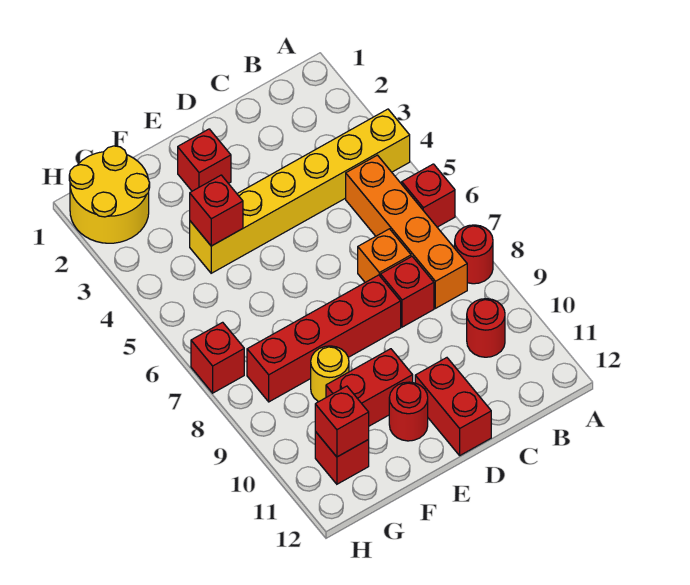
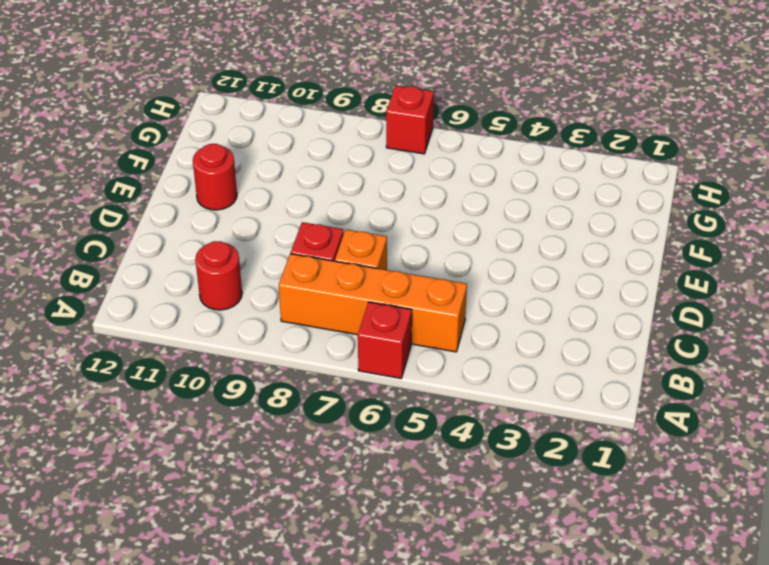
none -> yellow brick A4:F4 level 1
none -> red round brick A8 level 1
none -> red brick D8:G8 level 1

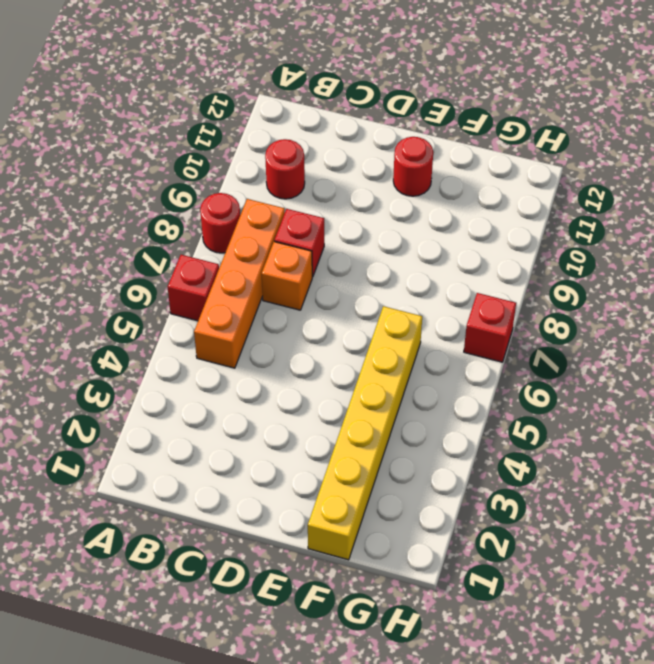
yellow brick F1:F6 level 1 -> yellow brick A4:F4 level 1
none -> red brick D8:G8 level 1
none -> red brick D11:D12 level 1
none -> red brick E2 level 1

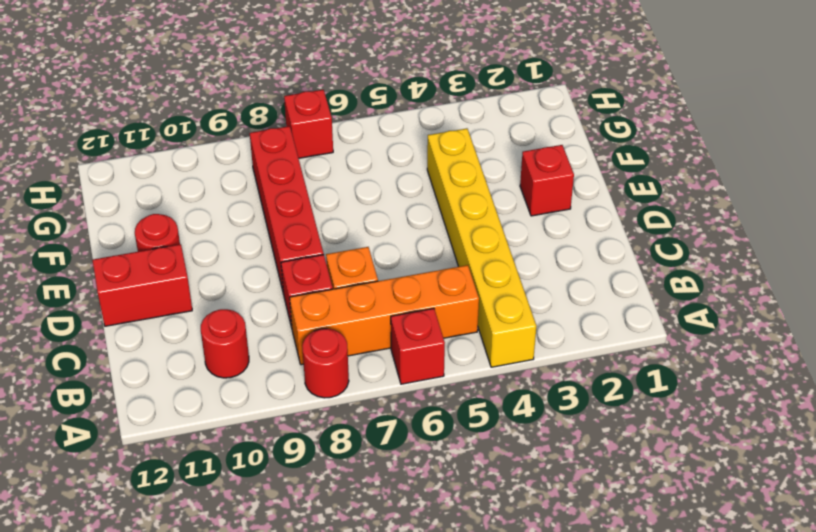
none -> red brick E10:F10 level 1
none -> yellow round brick F9 level 1
none -> yellow round brick G1:H2 level 1

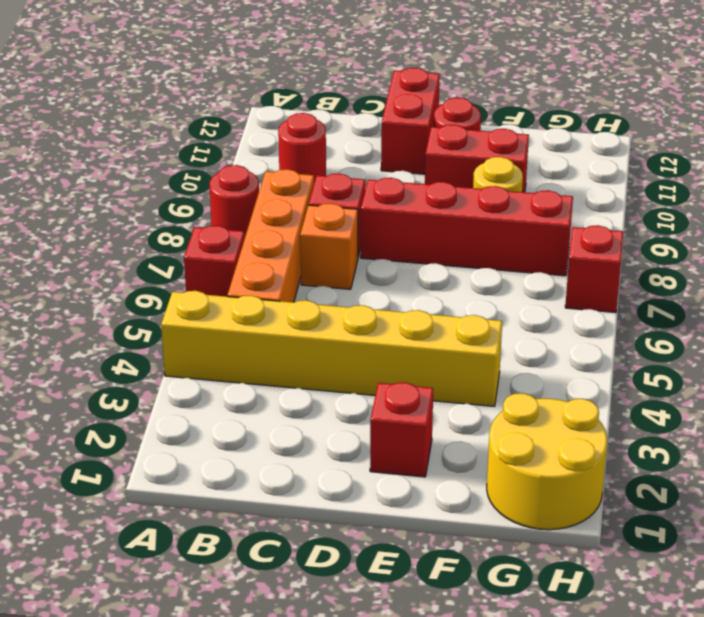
none -> red brick G11 level 1
none -> red brick F4 level 2
none -> red brick G11 level 2

